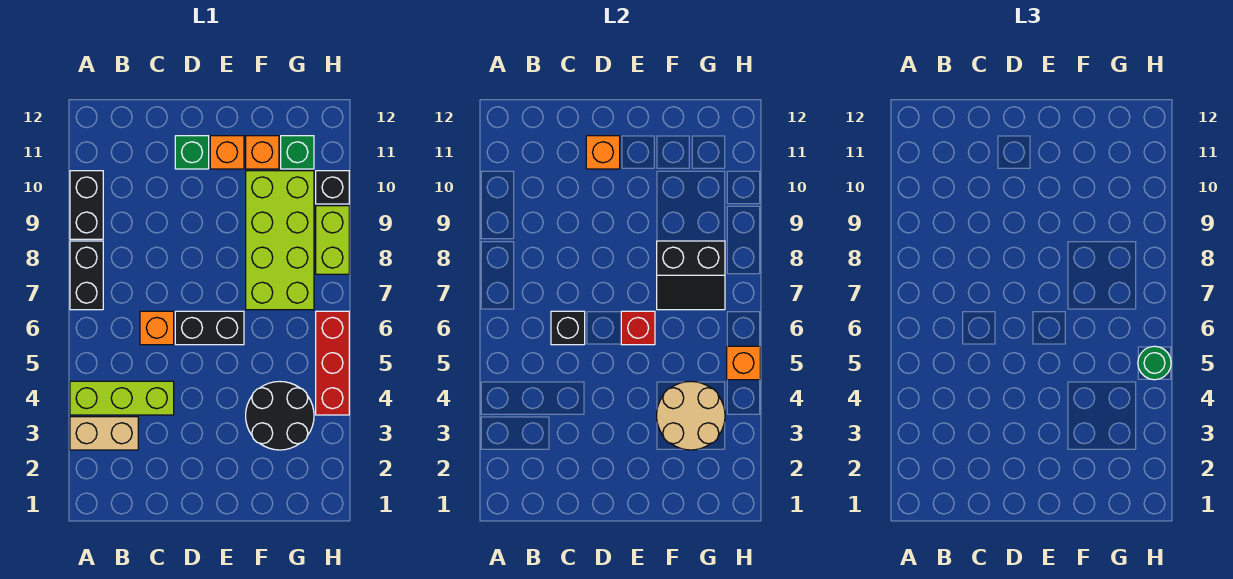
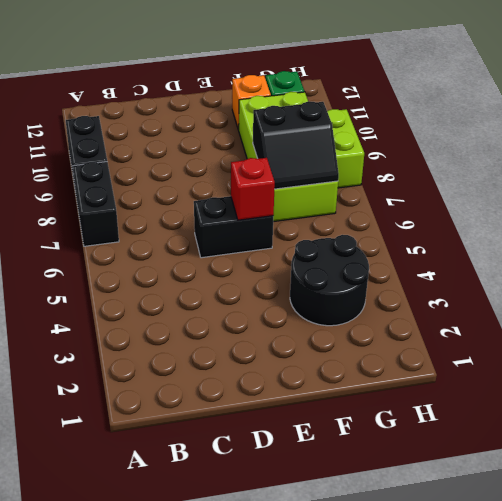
none -> tan brick A3:B3 level 1
none -> lime brick A4:C4 level 1
none -> orange brick C6 level 1

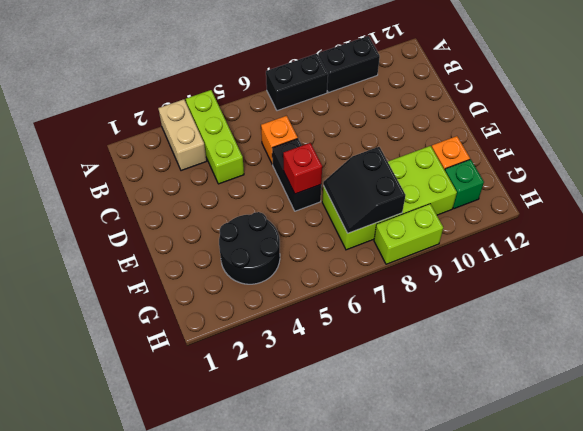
none -> green brick D11 level 1
none -> orange brick E11 level 1
none -> red brick H4:H6 level 1

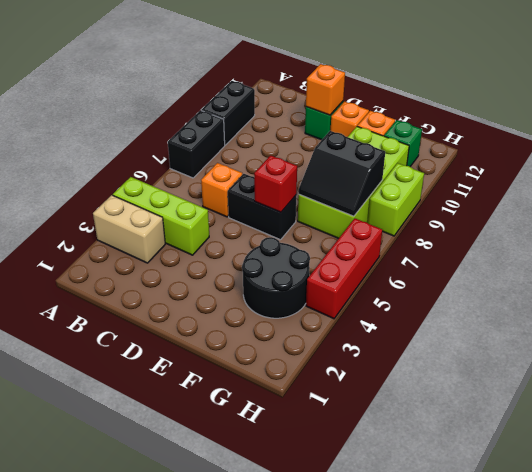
none -> black brick H10 level 1
none -> black brick C6 level 2
none -> tan round brick F3:G4 level 2

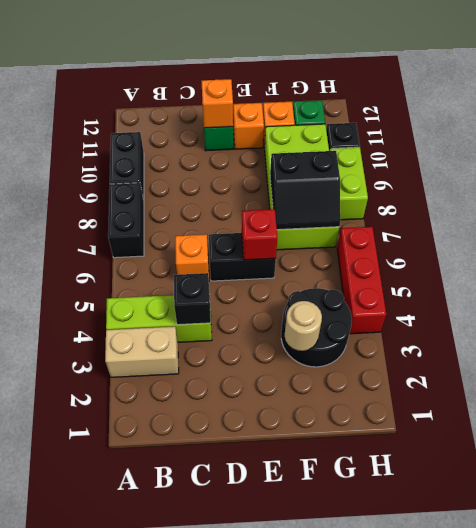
black brick C4 level 2 -> black brick C6 level 2
tan round brick F3 level 2 -> tan round brick F3:G4 level 2
none -> orange brick H5 level 2
none -> green round brick H5 level 3

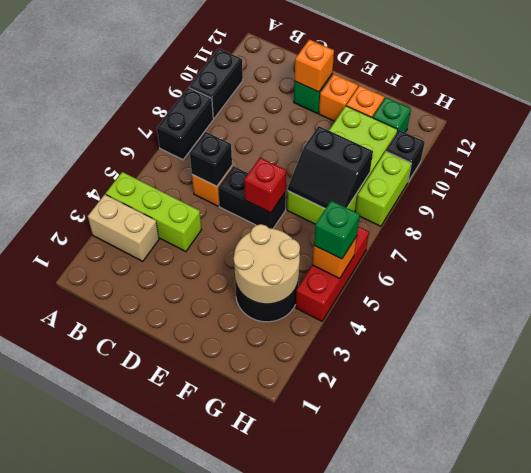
green brick H5 level 3 -> green round brick H5 level 3

